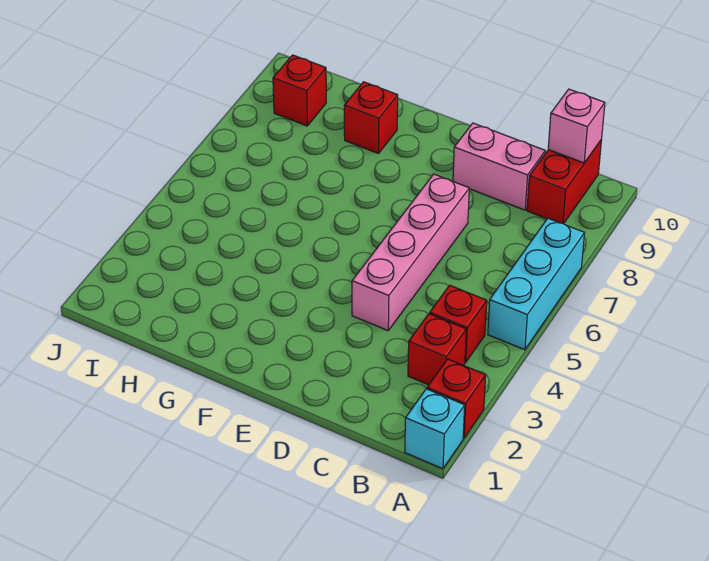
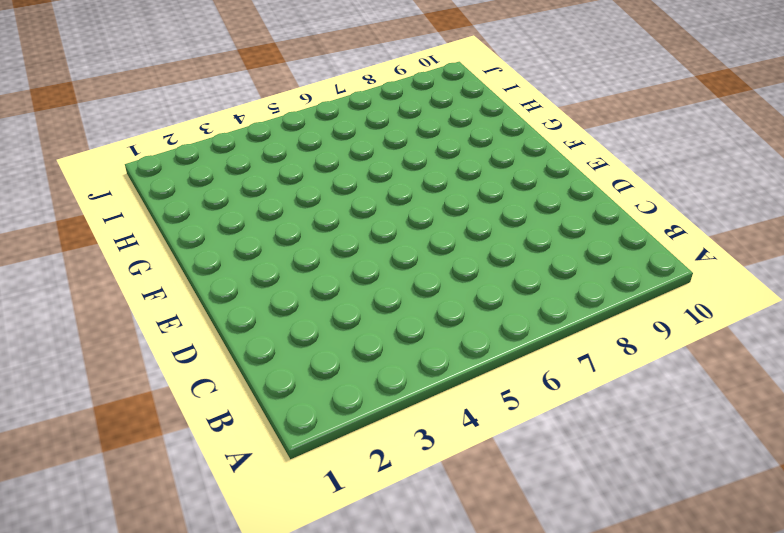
none -> cyan brick A1 level 1
none -> red brick A2 level 1

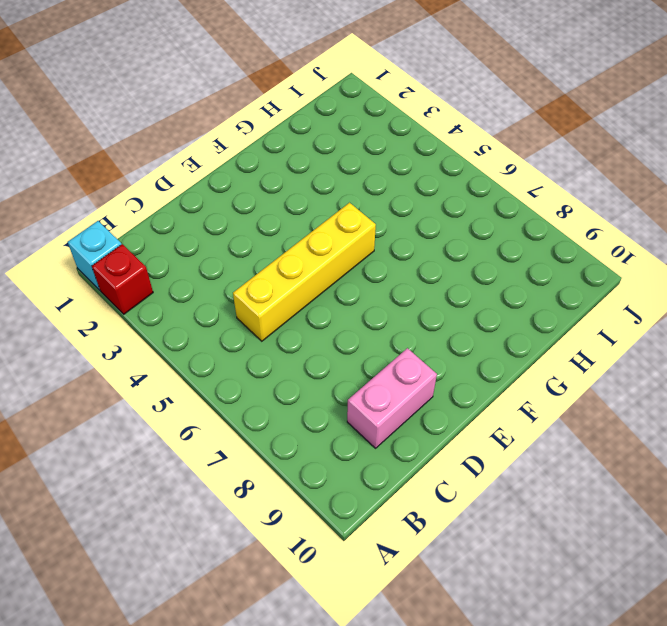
yellow brick C5:F5 level 1 -> pink brick D4:D7 level 1
none -> cyan brick A5:A7 level 1
none -> red brick B3 level 1

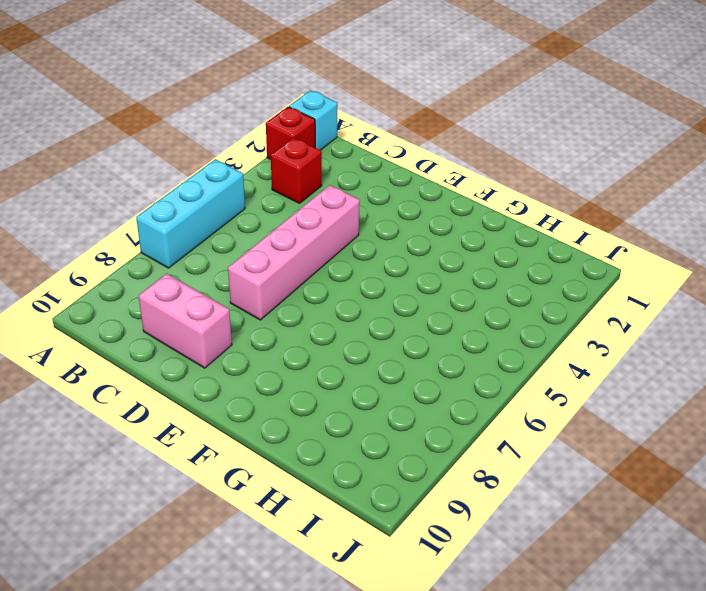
none -> red brick B4 level 1
none -> red brick B9:B10 level 1

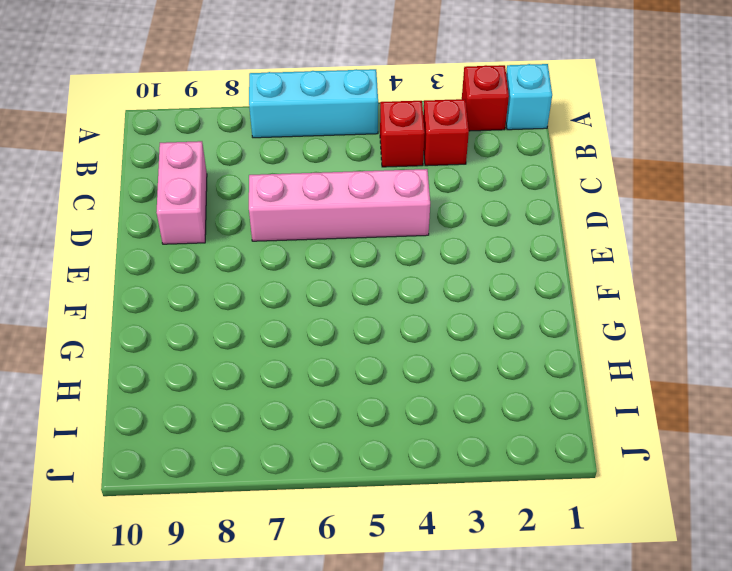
none -> red brick B9:B10 level 1
none -> red brick G9 level 1

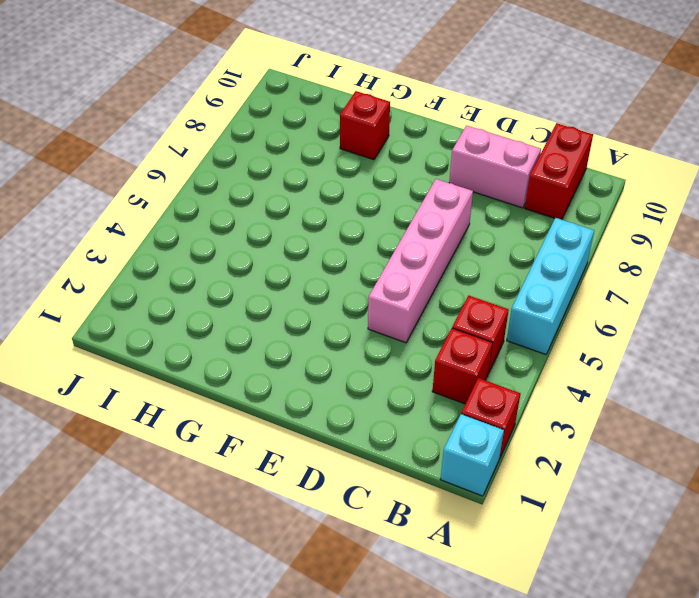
none -> red brick I9 level 1
none -> pink brick B10 level 2

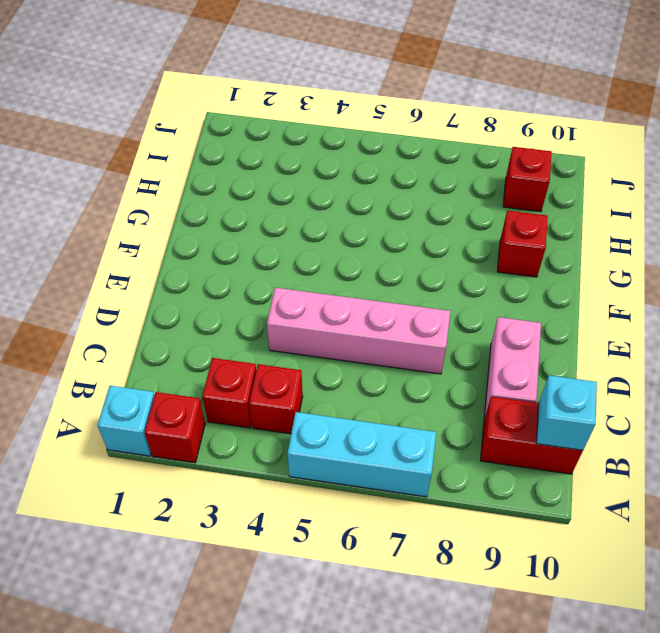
cyan brick B10 level 2 -> pink brick B10 level 2

